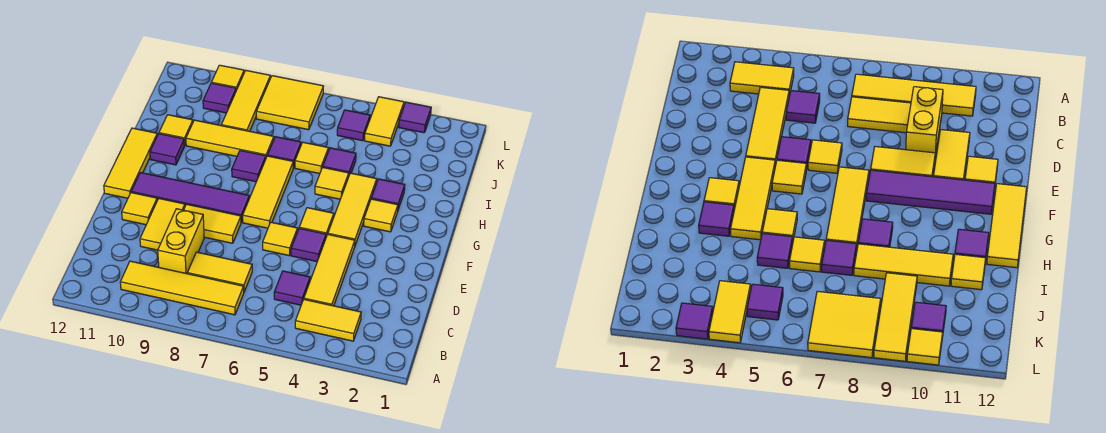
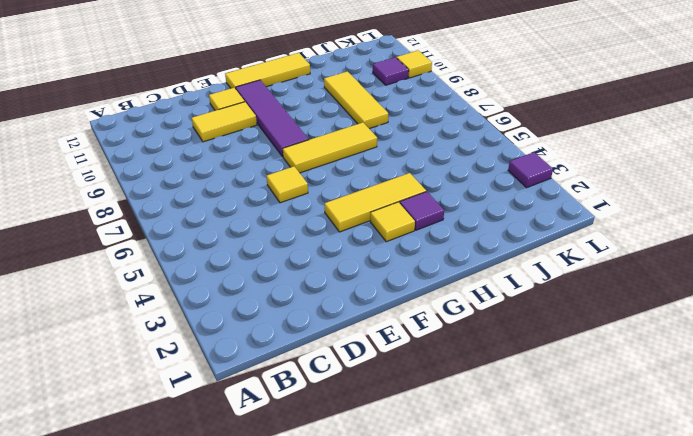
none -> yellow tile B3:B4 level 1
none -> yellow tile B7:B10 level 1
none -> yellow tile C4:E4 level 1
none -> purple tile C5 level 1

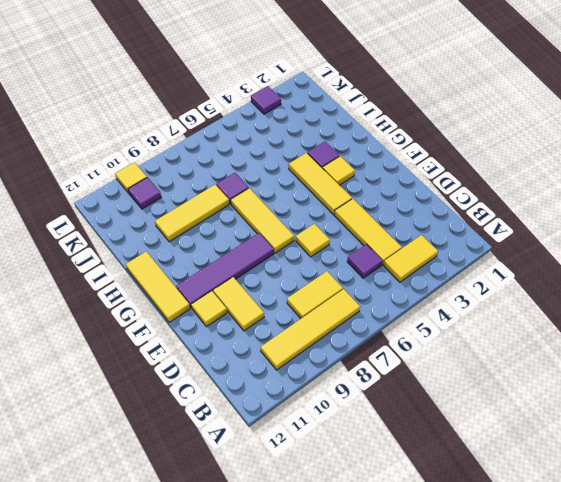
none -> yellow brick C9:D9 level 1
none -> purple tile E5 level 1
none -> yellow tile E8:E9 level 1
none -> yellow tile F5 level 1

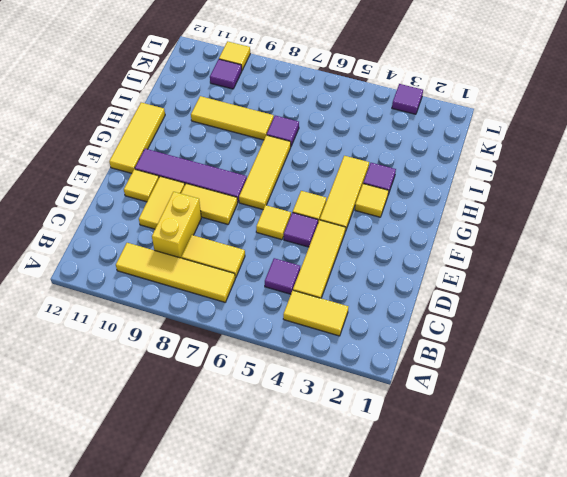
none -> yellow tile H5 level 1
none -> purple tile H8 level 1
none -> purple tile H11 level 1
none -> purple tile I5 level 1

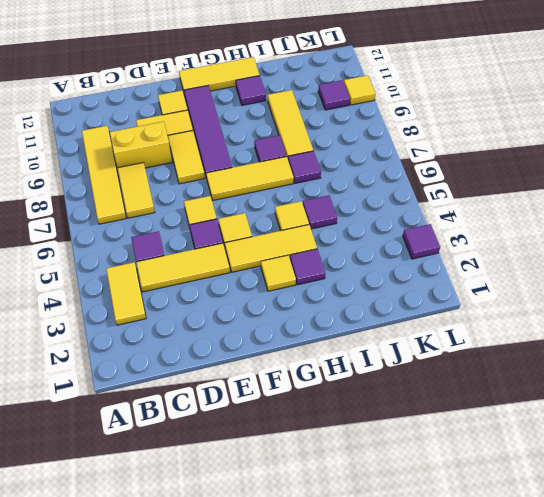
none -> yellow tile I6 level 1
none -> yellow tile I11 level 1
none -> yellow tile J9:L9 level 1
none -> yellow tile K4:L4 level 1

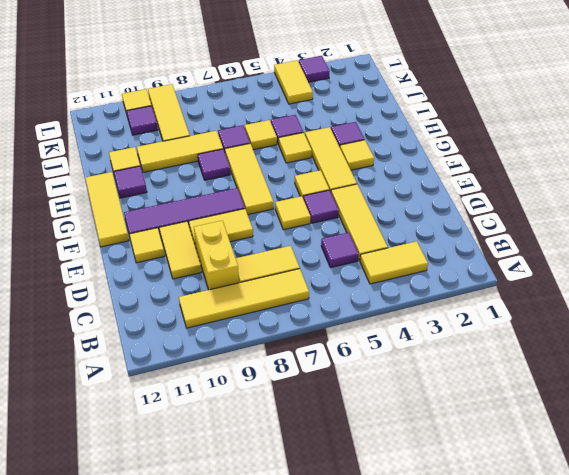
none -> purple tile K5 level 1
none -> yellow tile K7:L8 level 1

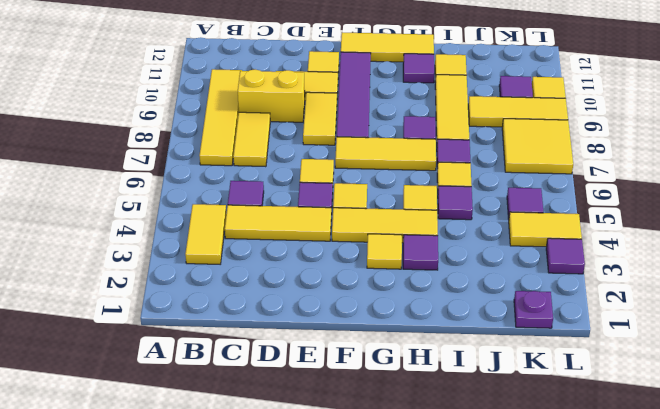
purple plate K1 level 1 -> none

